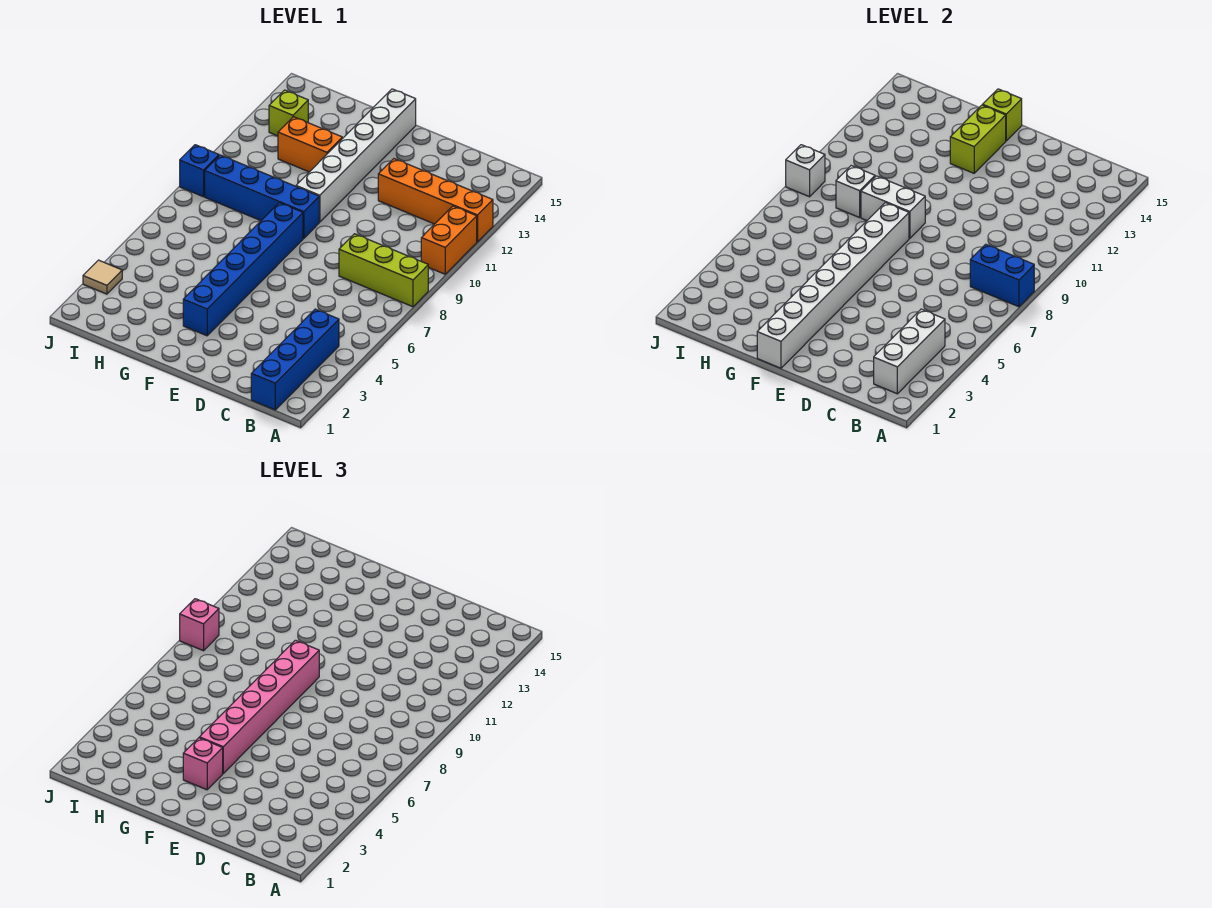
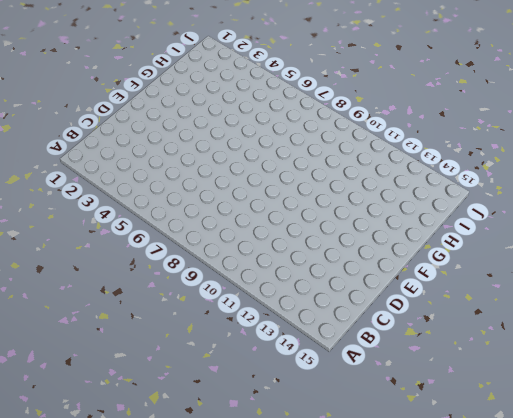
none -> lime brick A8:C8 level 1
none -> orange brick A10:A11 level 1
none -> orange brick A12:D12 level 1

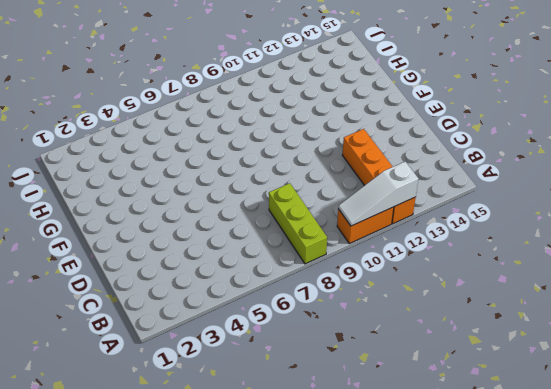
white slope A10:A12 level 2 top 12 -> none
none -> blue brick B1:B4 level 1
none -> blue brick F3:F8 level 1
none -> blue brick F9:I9 level 1

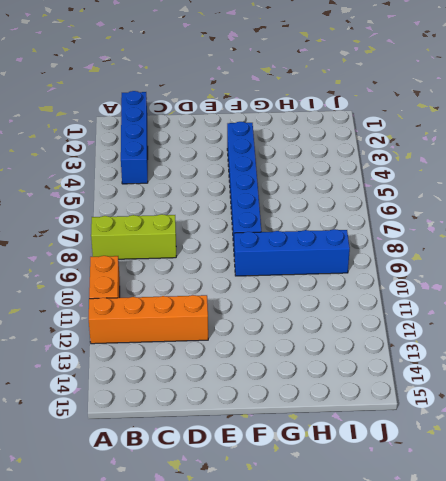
none -> white brick F10:F15 level 1
none -> orange brick G12:H12 level 1
none -> lime brick I13 level 1

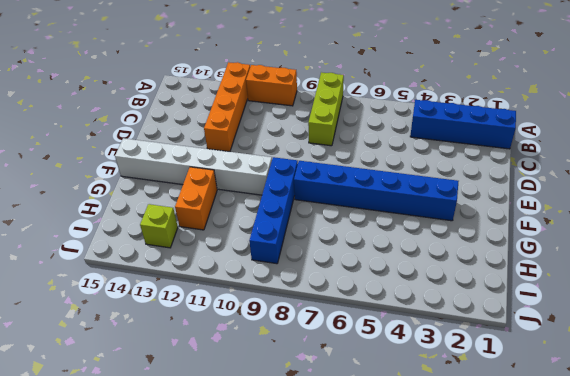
none -> tan tile J3 level 1
none -> blue brick J9 level 1
none -> blue brick A8:B8 level 2

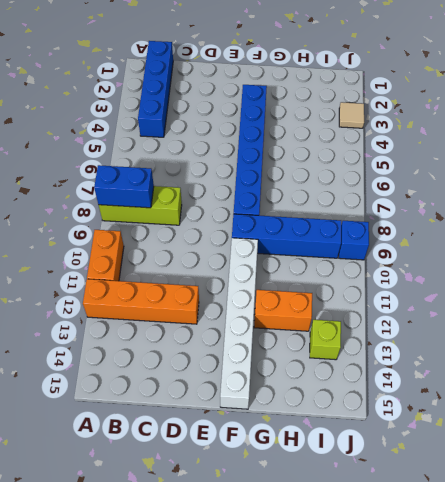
none -> white brick B2:B4 level 2
none -> white brick F1:F8 level 2
none -> white brick F9:G9 level 2

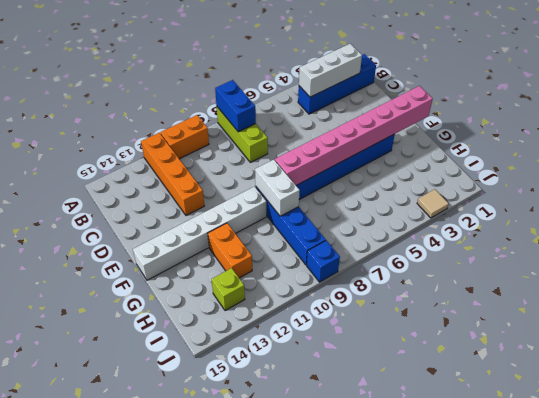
pink brick F1:F8 level 2 -> white brick F1:F8 level 2
none -> lime brick F13:F14 level 2
none -> lime brick F15 level 2
none -> white brick H9 level 2

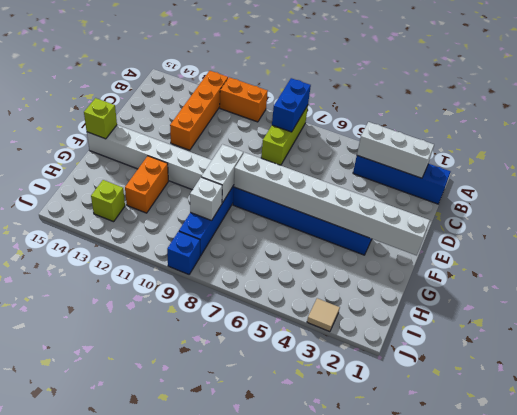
none -> lime brick F13:F14 level 2
none -> white brick J9 level 2
none -> pink brick F3 level 3

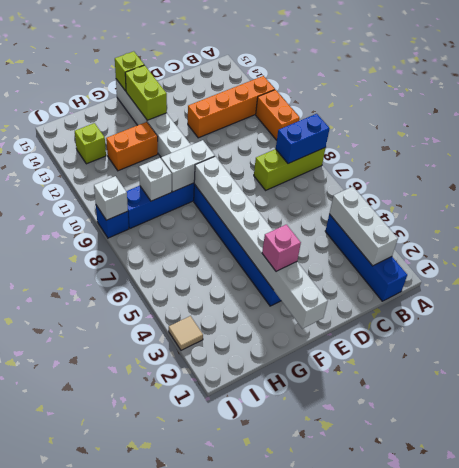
none -> pink brick F4:F9 level 3
none -> pink brick J9 level 3

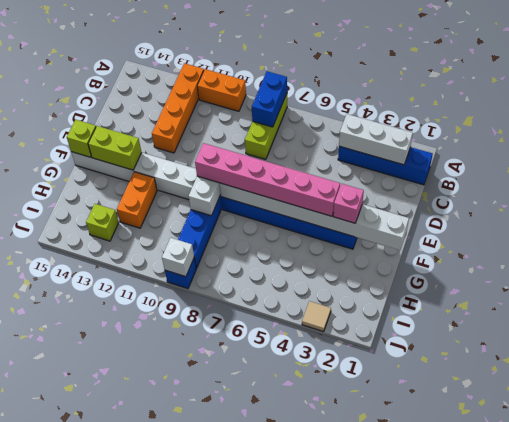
none -> white brick H9 level 2
none -> pink brick J9 level 3

